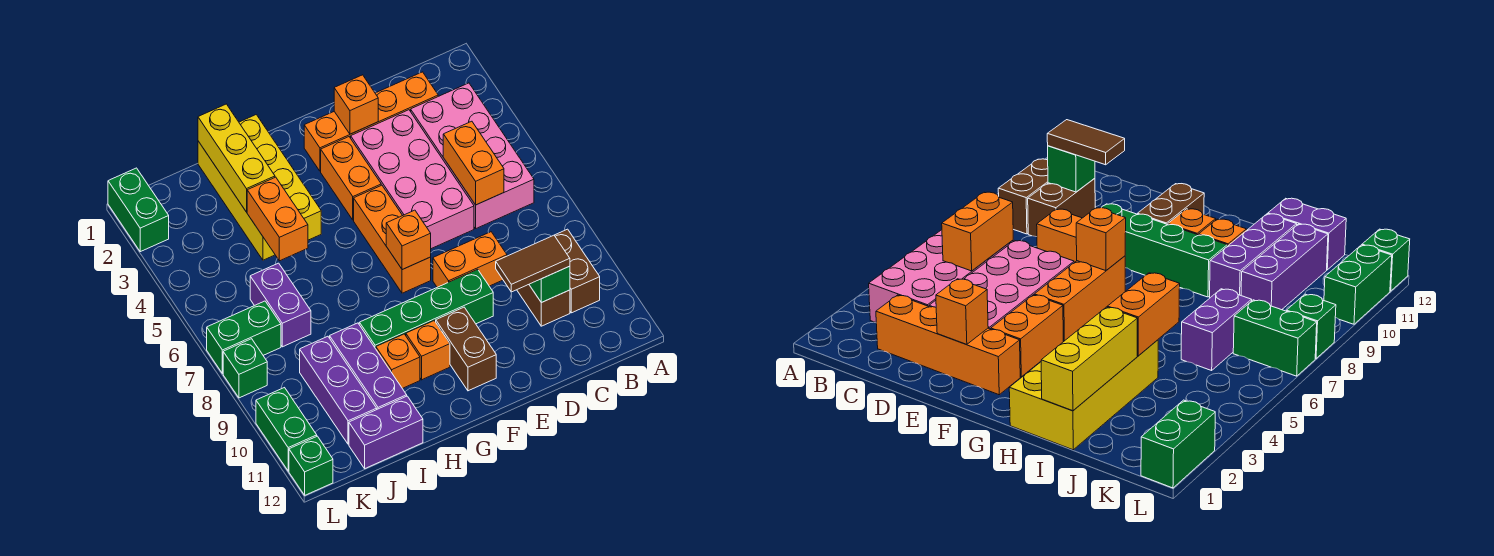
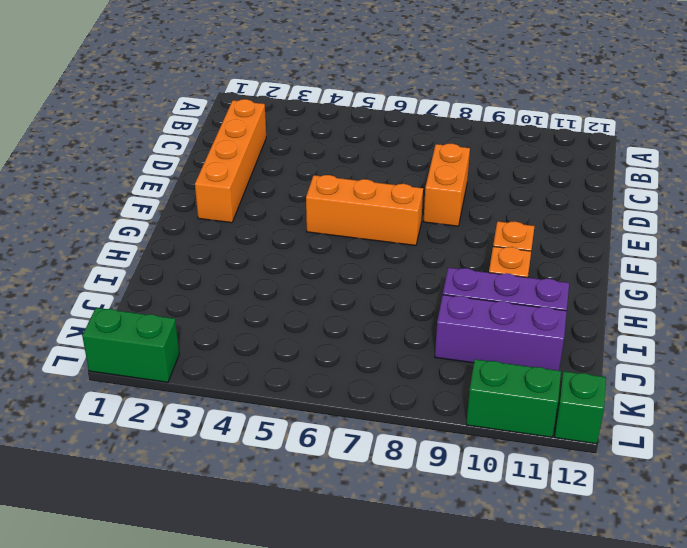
none -> pink brick B3:C6 level 1
none -> brown brick B9:B10 level 1
none -> brown brick C9:C10 level 1

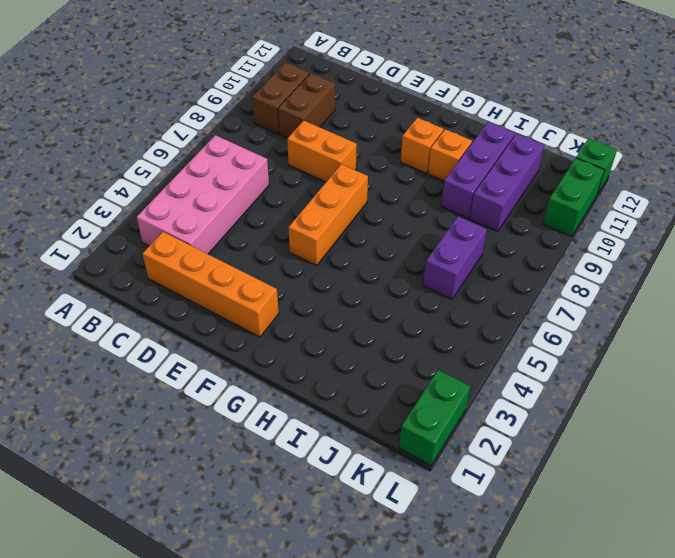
none -> pink brick D3:E6 level 1
none -> green brick E9:H9 level 1
none -> orange brick F3:F4 level 1

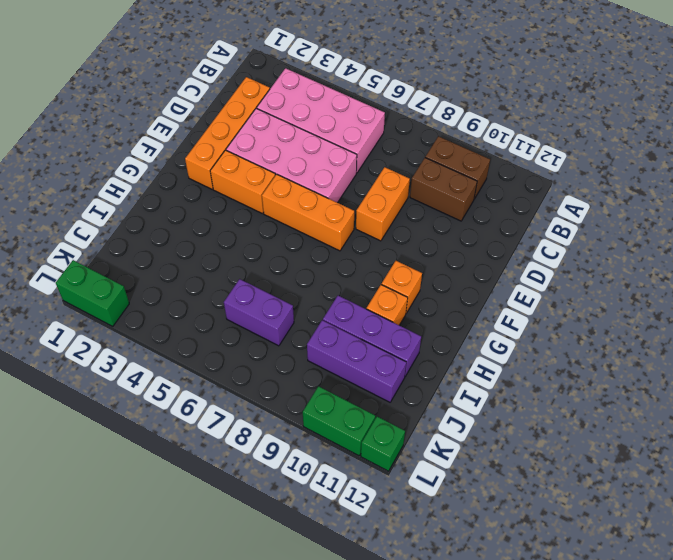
none -> green brick E9:H9 level 1
none -> brown brick F10:F11 level 1
none -> yellow brick H1:I4 level 1

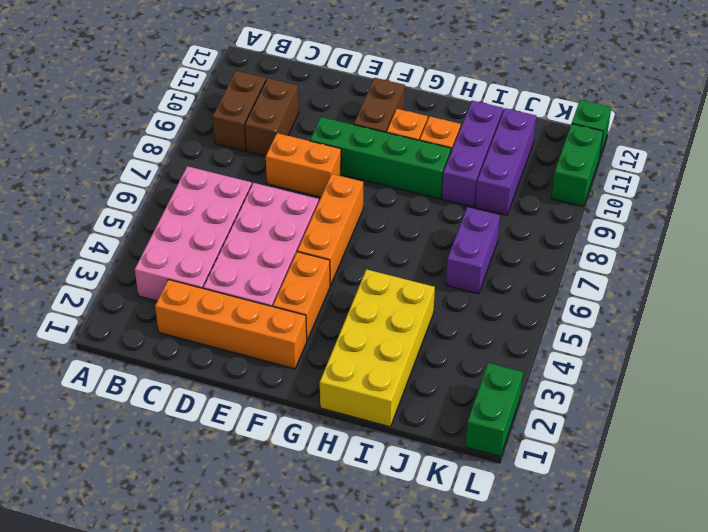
none -> purple brick I12:J12 level 1
none -> green brick K7:L7 level 1
none -> green brick L8 level 1

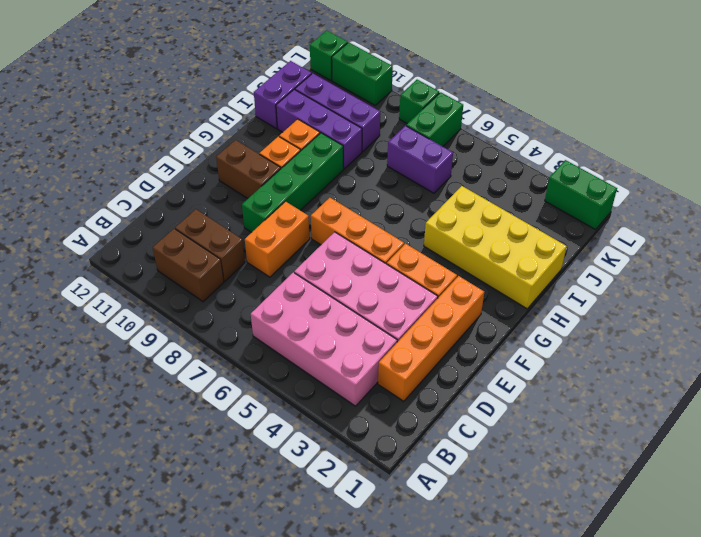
none -> orange brick C5:C6 level 2
none -> green brick C10 level 2
none -> orange brick E2 level 2

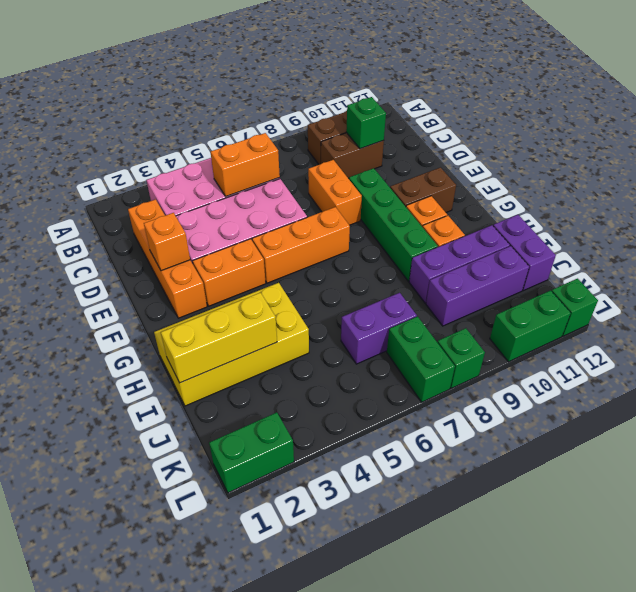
none -> orange brick F7 level 2
none -> orange brick I4:I5 level 2
none -> brown tile C10:D10 level 3

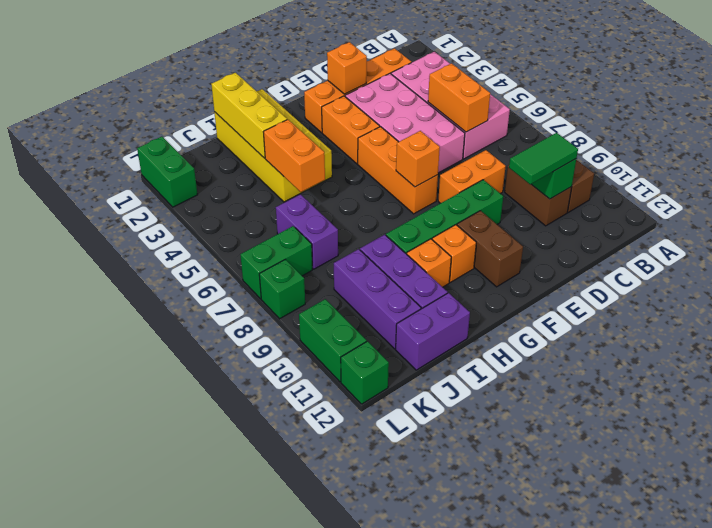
green tile C10:D10 level 3 -> brown tile C10:D10 level 3

